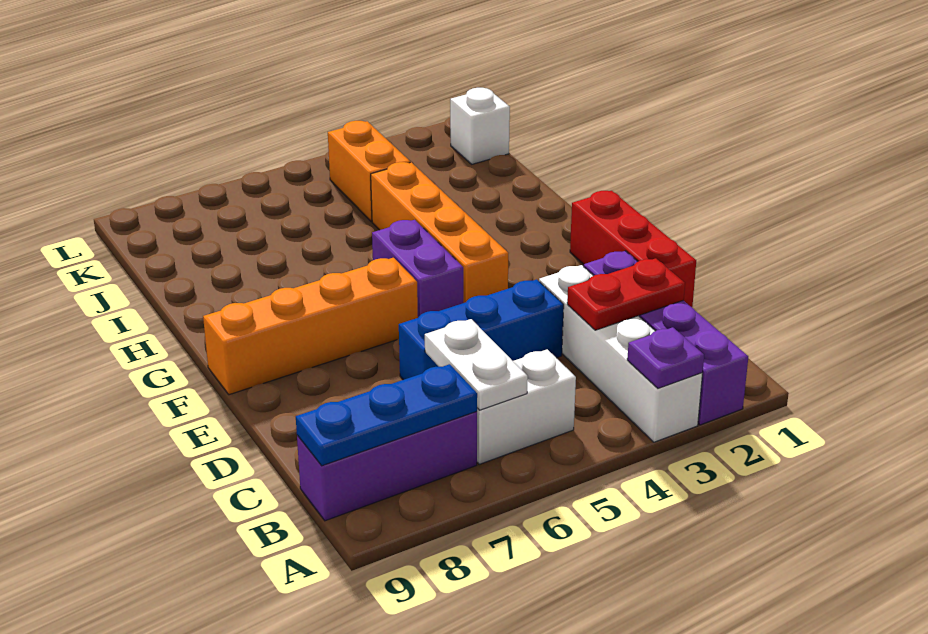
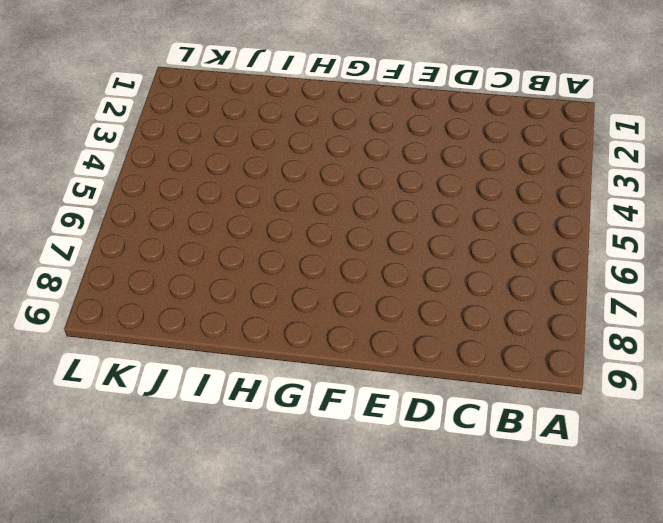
none -> purple brick A2:D2 level 1
none -> white brick A3:D3 level 1
none -> white brick B5:B6 level 1

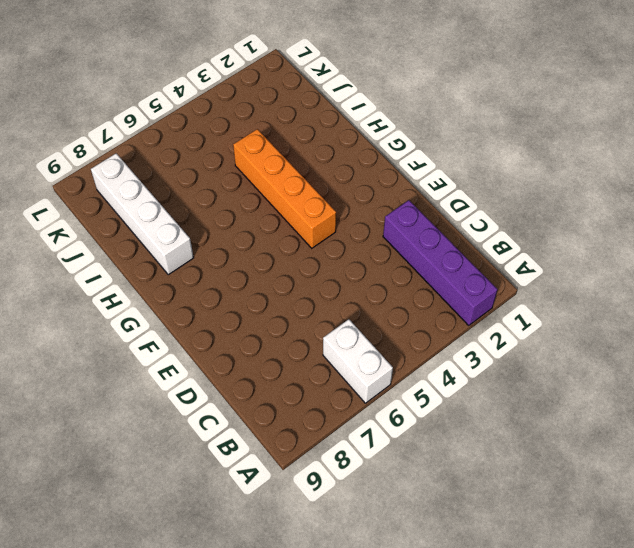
white brick A6:B6 level 1 -> white brick B5:B6 level 1
white brick H8:K8 level 1 -> white brick A3:D3 level 1
none -> purple brick B7:B9 level 1
none -> red brick D1:F1 level 1
none -> blue brick D4:D6 level 1

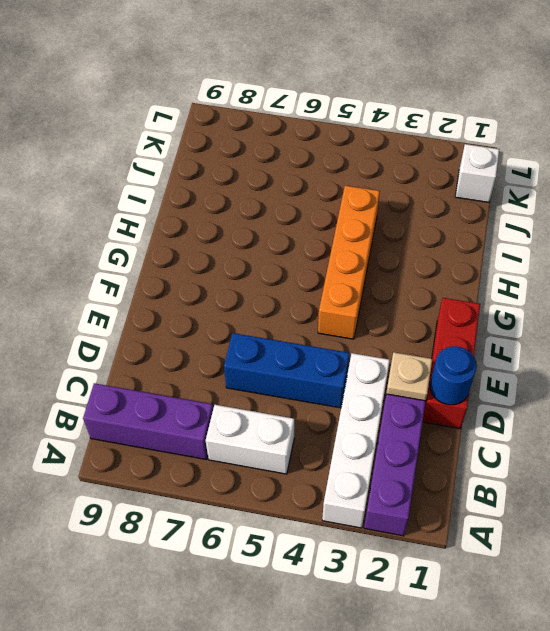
blue round brick D1 level 2 -> none
tan plate D2 level 2 -> none
none -> purple brick F5:G5 level 1
none -> orange brick F6:F9 level 1
none -> orange brick J4:K4 level 1

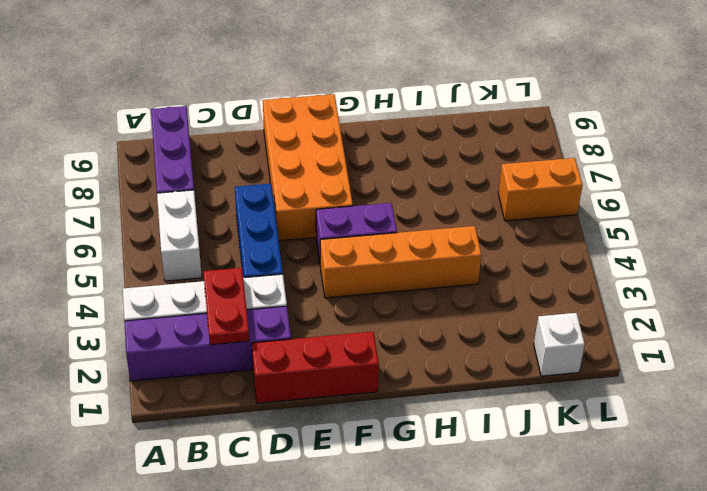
orange brick E6:F9 level 1 -> orange brick F6:F9 level 1
orange brick K6:L6 level 1 -> orange brick J4:K4 level 1
none -> purple plate A3 level 2
none -> white plate B6:C6 level 2
none -> blue plate B7:B9 level 2

